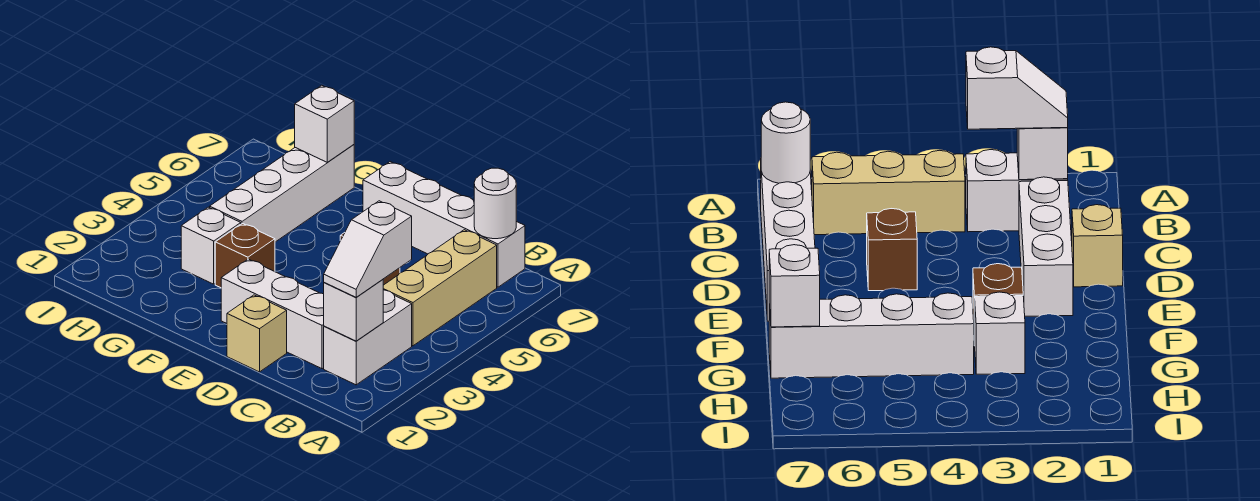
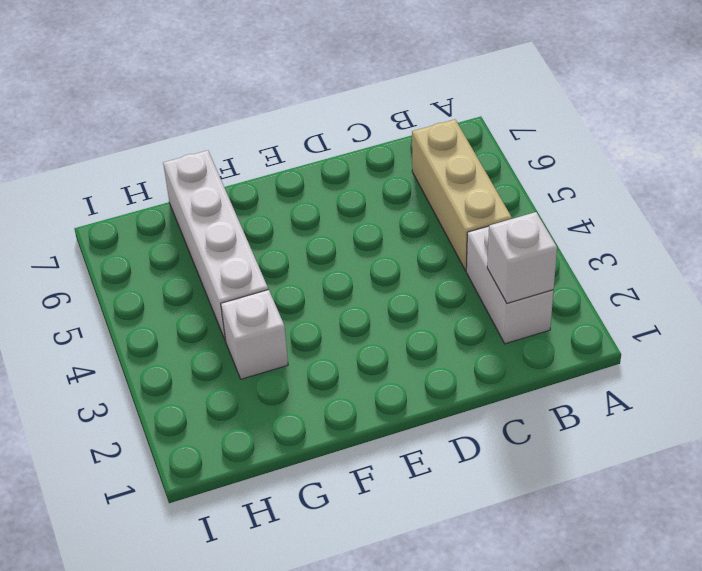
none -> white brick B7:E7 level 1
none -> white brick C2:E2 level 1
none -> tan brick D1 level 1

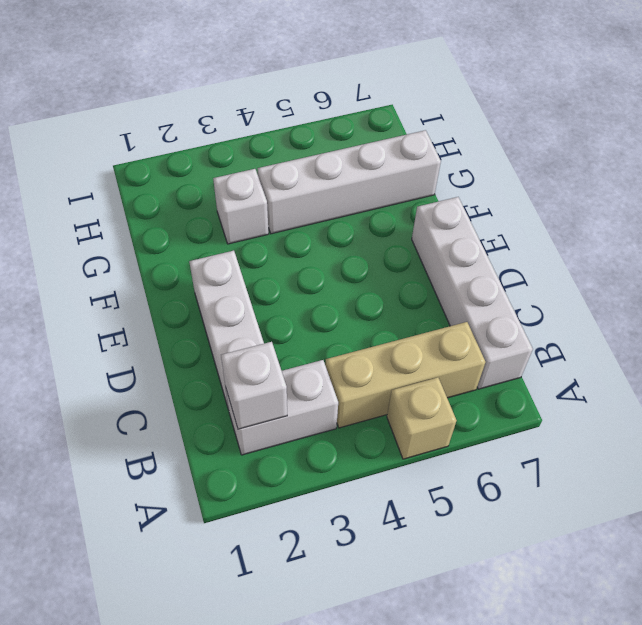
tan brick A5 level 1 -> tan brick D1 level 1
none -> brown brick D5 level 1
none -> brown brick F3 level 1
none -> white round brick B7 level 2

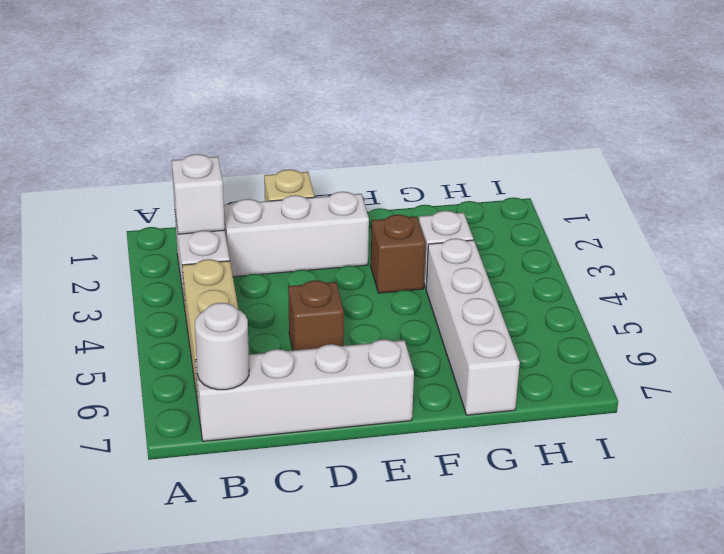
none -> white brick G7 level 2
none -> white slope B2:B3 level 3 top 3

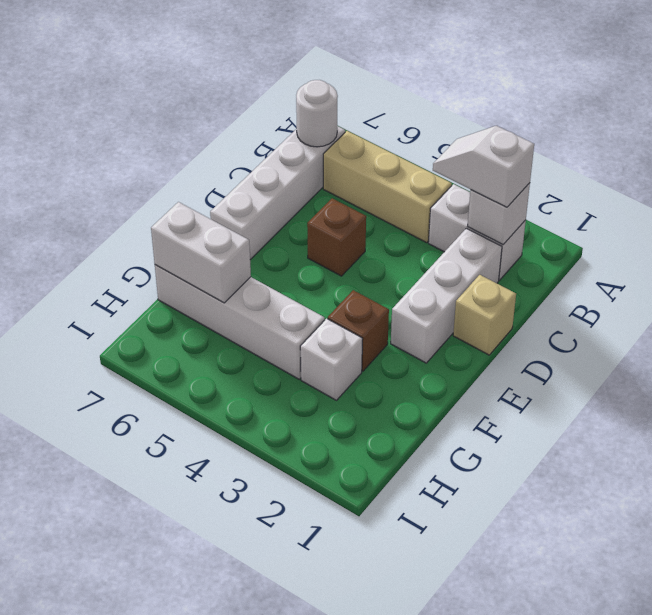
white slope B2:B3 level 3 top 2 -> white slope B2:B3 level 3 top 3
white brick G6:G7 level 2 -> white brick G7 level 2

